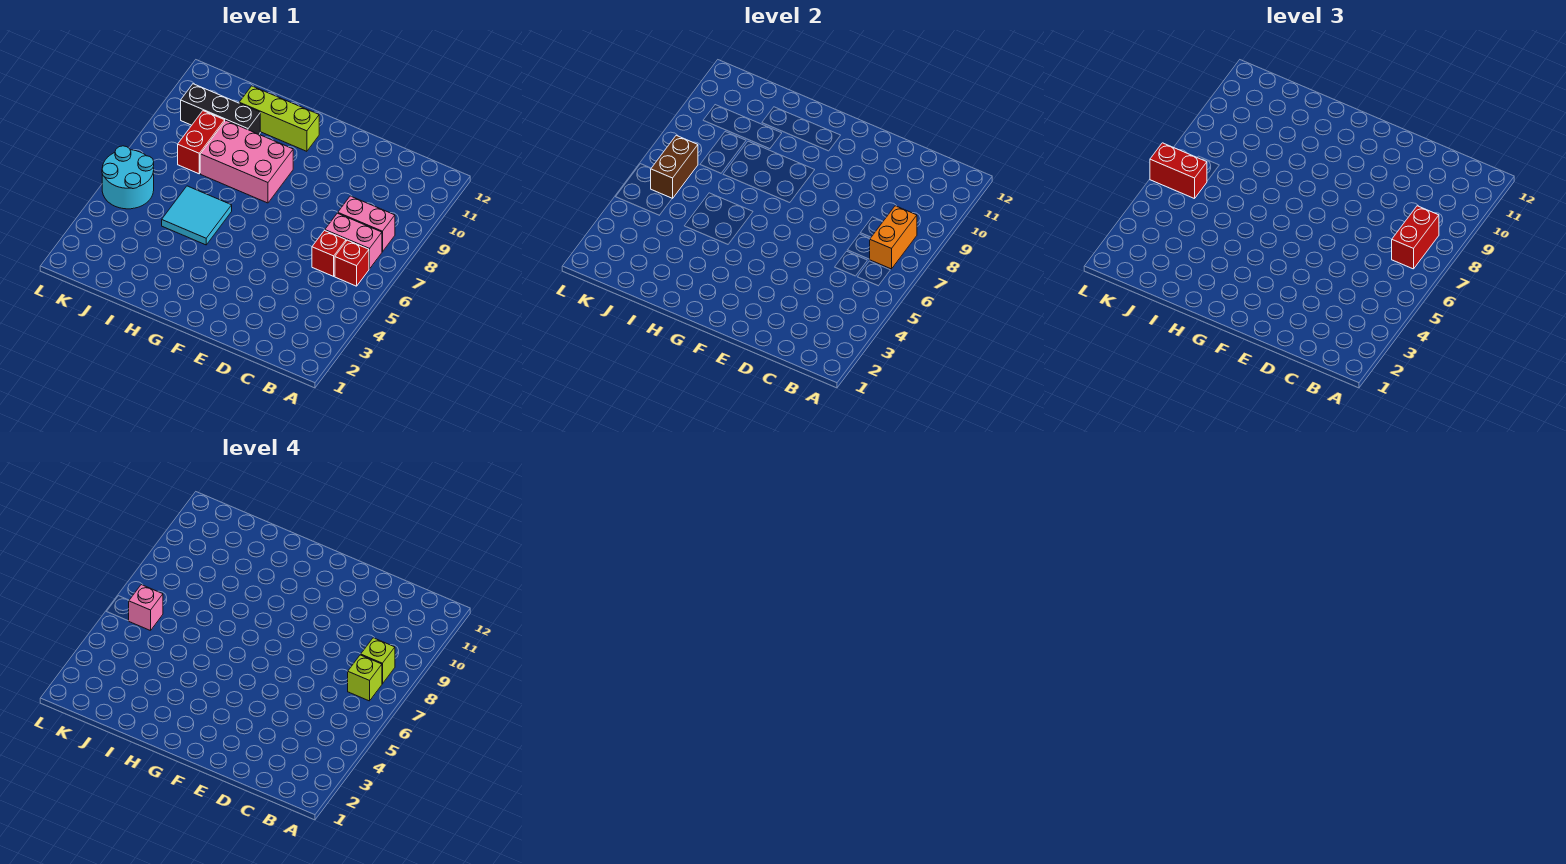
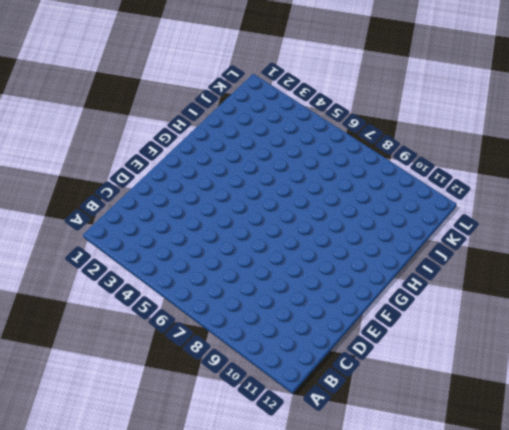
none -> red brick B6 level 1
none -> pink brick B7:C7 level 1
none -> pink brick B8:C8 level 1

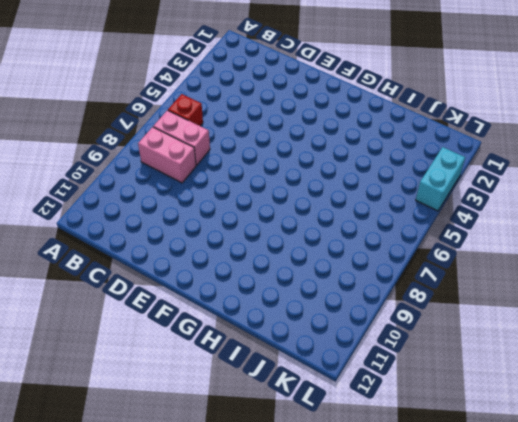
cyan brick L3:L4 level 1 -> none
none -> red brick C6 level 1
none -> pink brick G8:I9 level 1
none -> lime brick G11:I11 level 1

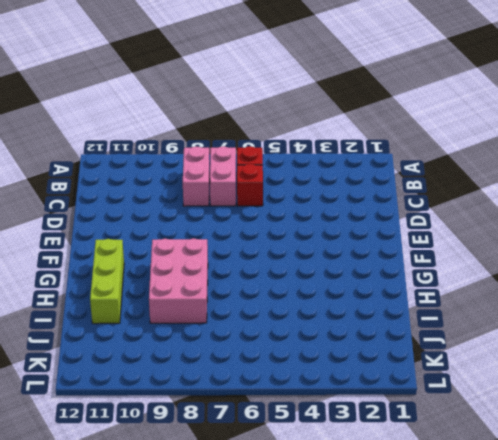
none -> cyan tile H5:I6 level 1
none -> black brick I10:K10 level 1
none -> red brick J8:J9 level 1

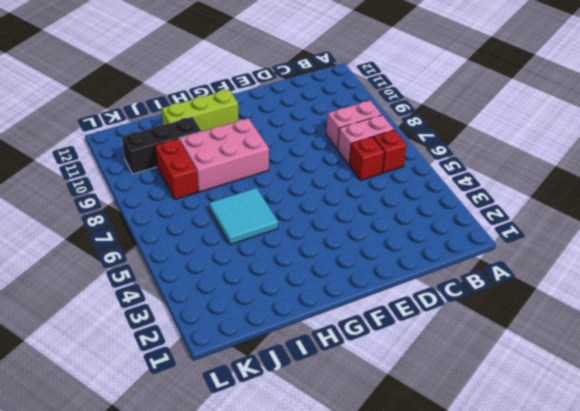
none -> cyan round brick K5:L6 level 1
none -> orange brick B7:B8 level 2
none -> brown brick K6:K7 level 2

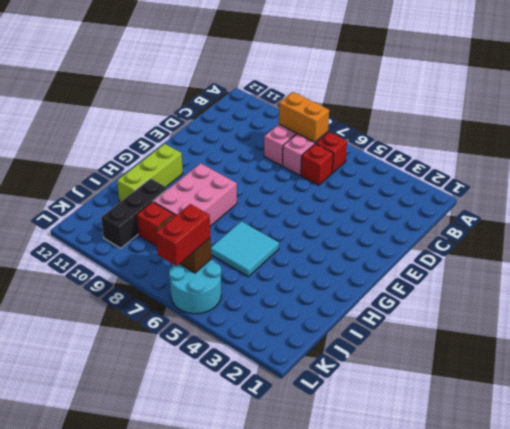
none -> red brick B7:B8 level 3
none -> lime brick B7 level 4
none -> lime brick B8 level 4

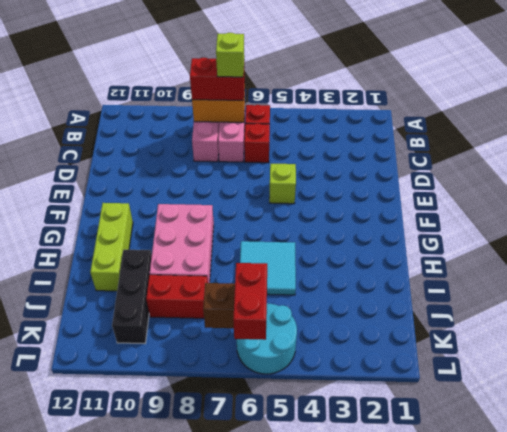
lime brick E5 level 1 -> lime brick B8 level 4
none -> pink brick K6 level 4

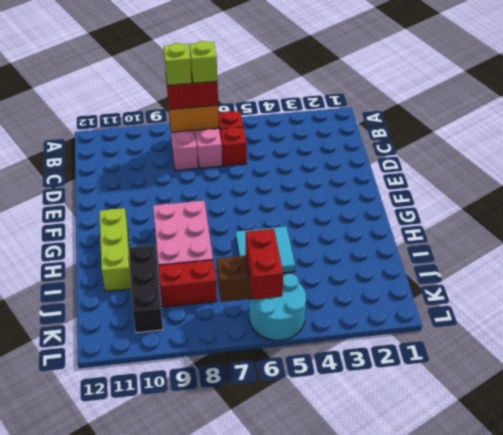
none -> pink brick K6 level 4

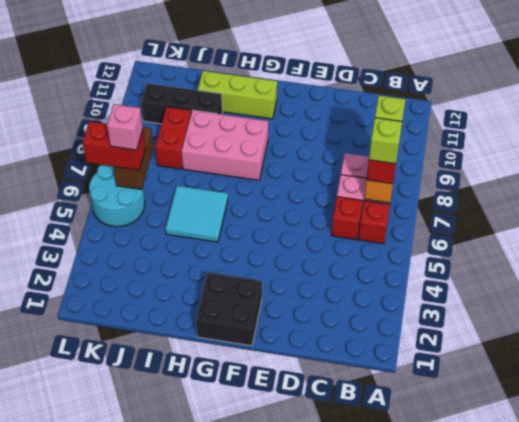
black brick F1:G2 level 1 -> none

